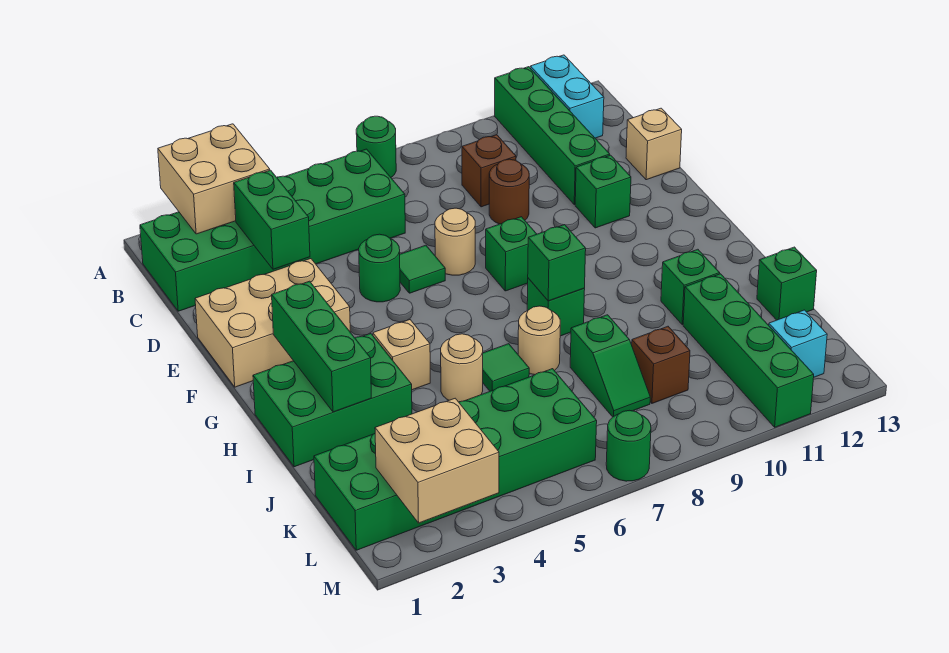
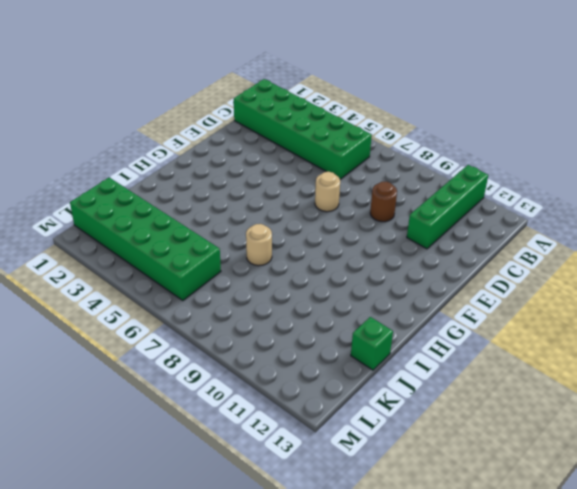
none -> green round brick A7 level 1
none -> cyan brick A12:B12 level 1
none -> brown brick C9 level 1
none -> tan brick D13 level 1

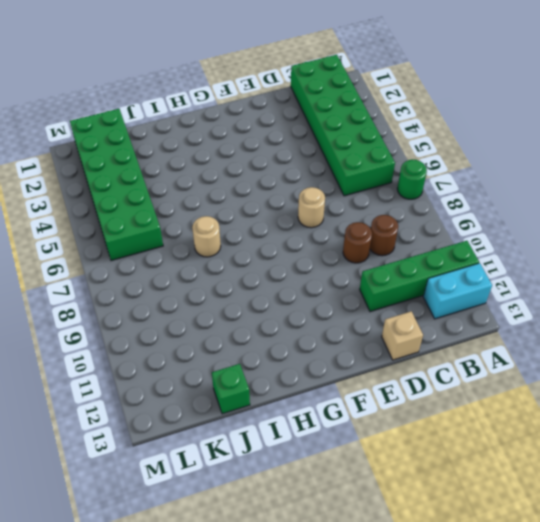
brown round brick C9 level 1 -> brown brick C9 level 1
none -> tan brick E1:F3 level 1
none -> green round brick E5 level 1
none -> green tile E6 level 1
none -> green brick E11 level 1

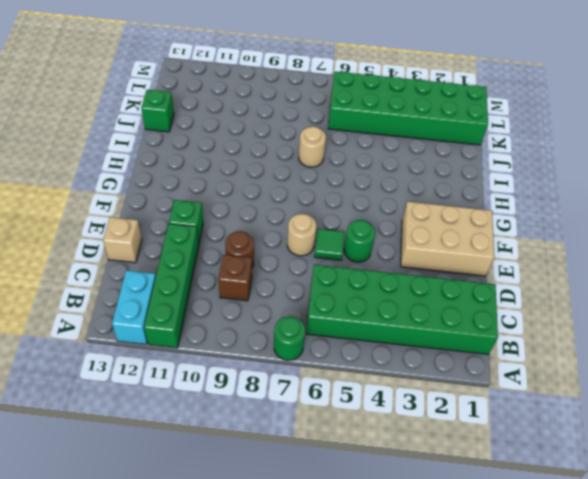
none -> green brick F8 level 1
none -> green brick H1:I3 level 1
none -> tan brick H4 level 1
none -> green brick H8 level 1

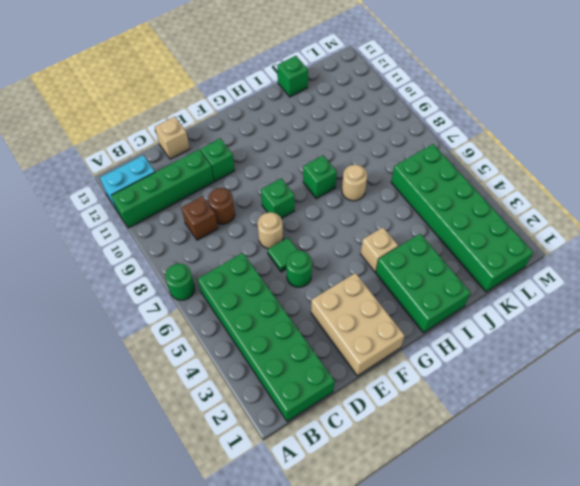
none -> tan round brick I5 level 1
none -> green tile I6 level 1
none -> green brick I11 level 1
none -> green slope J8:K8 level 1 top J

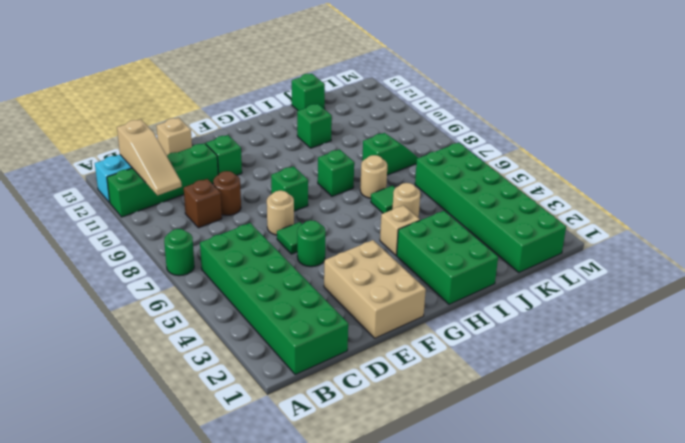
tan slope B10:B12 level 2 top 12 -> none
none -> green brick J11:M11 level 1
none -> brown brick K9 level 1
none -> cyan brick L12 level 1
none -> green round brick M7 level 1

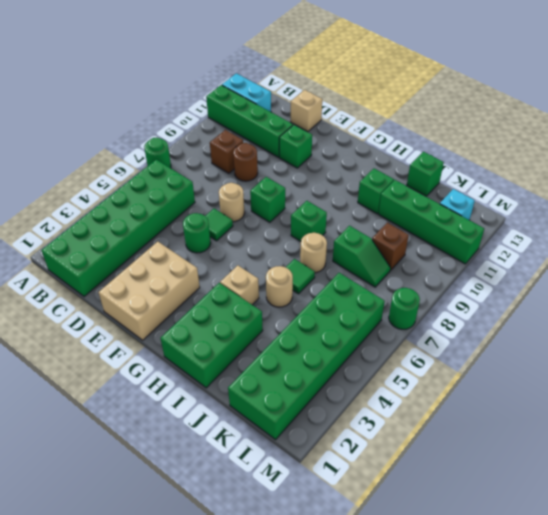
none -> tan brick A2:B3 level 2
none -> green brick C3:D3 level 2
none -> green brick G2:I2 level 2
none -> green brick H8 level 2

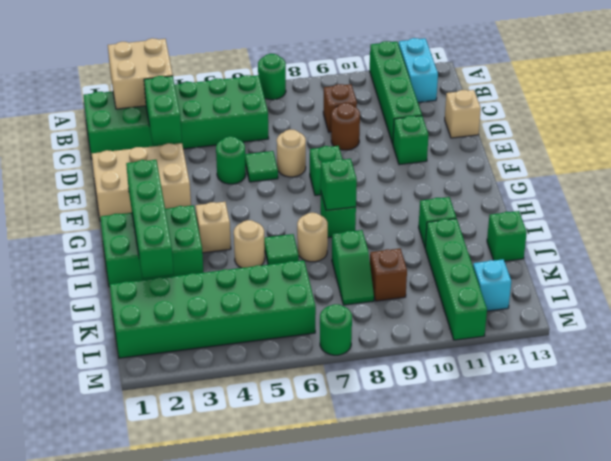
green brick G2:J2 level 2 -> green brick G2:I2 level 2
none -> tan brick L2:M3 level 2

